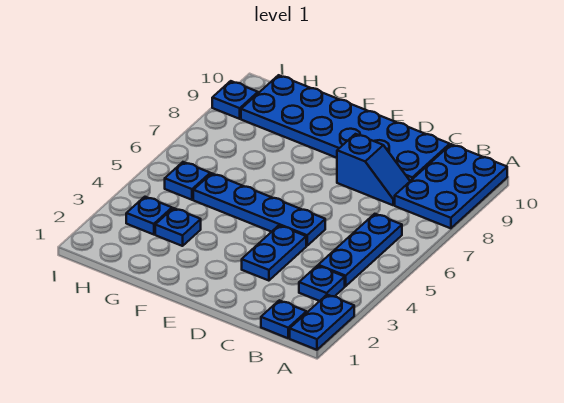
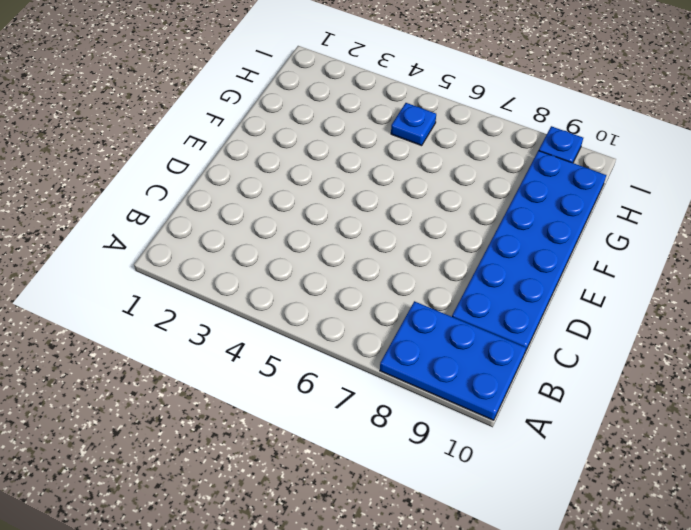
none -> blue plate A1:A2 level 1
none -> blue plate B1 level 1
none -> blue plate B3 level 1

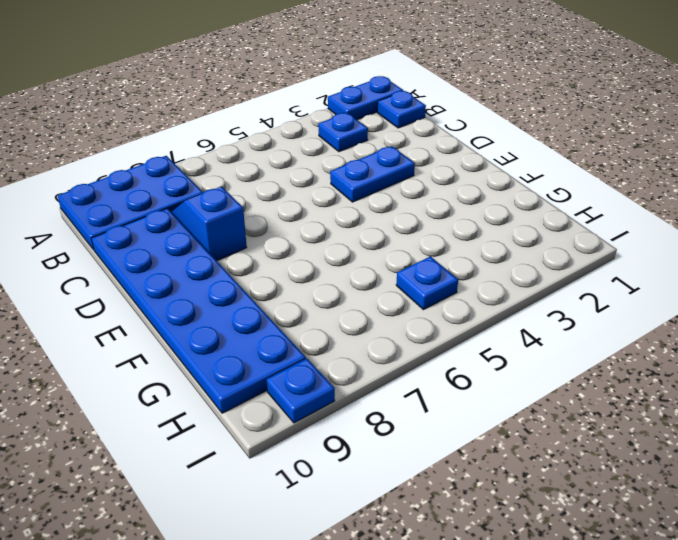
none -> blue plate B4:B6 level 1
none -> blue plate D5:G5 level 1
none -> blue plate G3 level 1

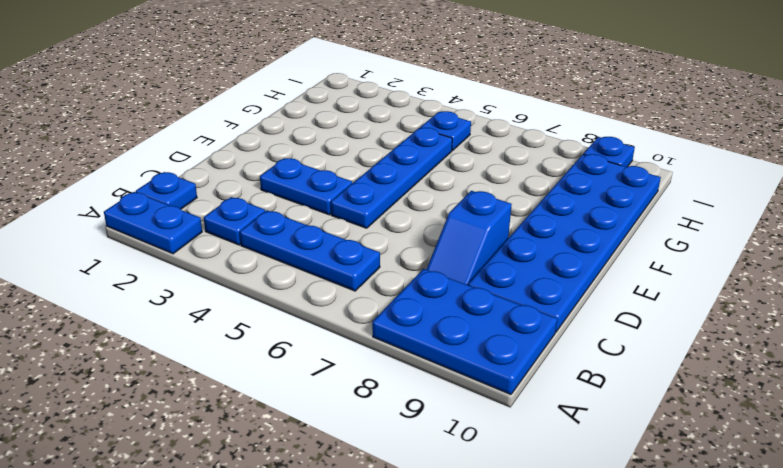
none -> blue plate G3 level 1
none -> blue plate H3 level 1

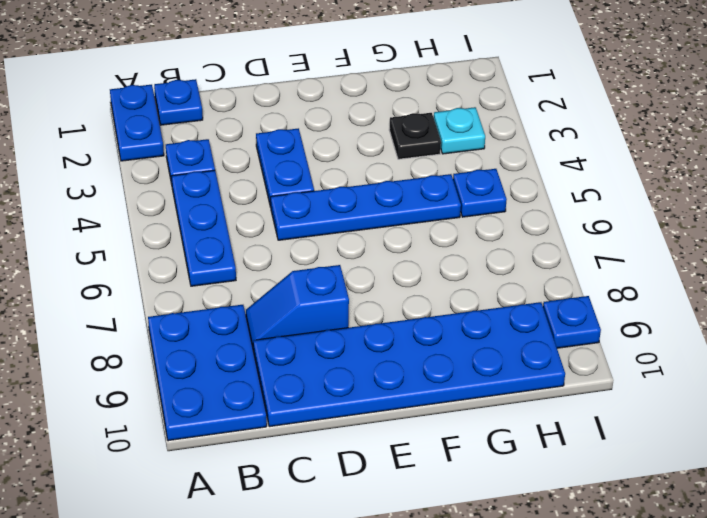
black plate G3 level 1 -> blue plate G3 level 1
cyan plate H3 level 1 -> blue plate H3 level 1

